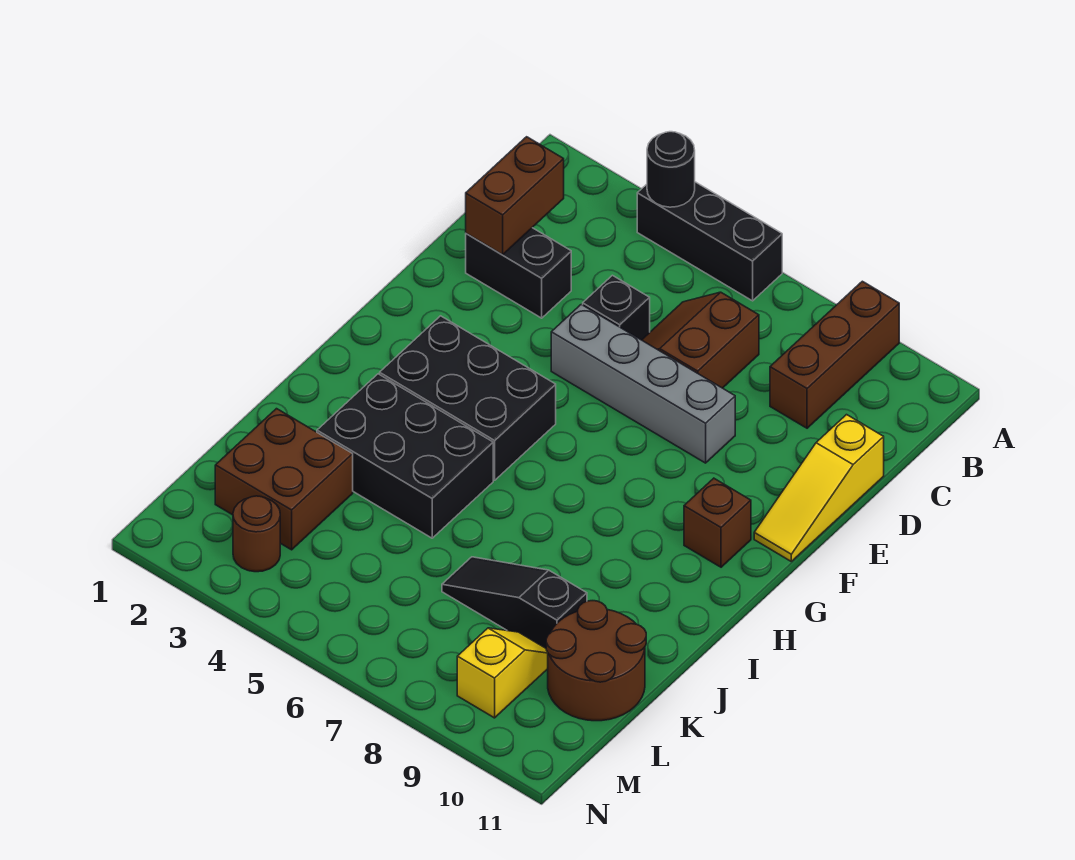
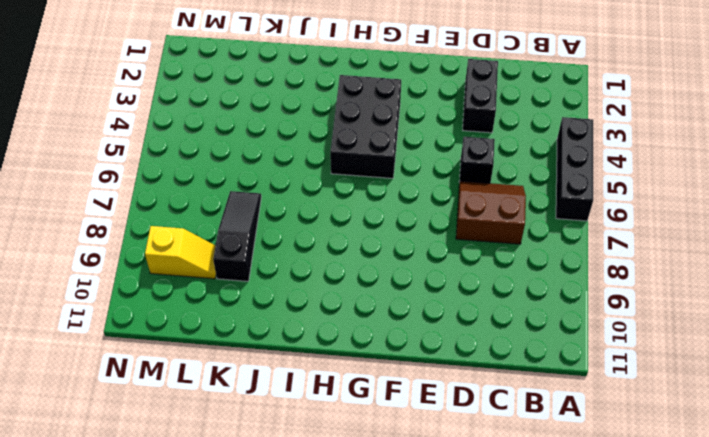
none -> brown brick A9:C9 level 1
none -> yellow slope D11:F11 level 1 top D
none -> grey brick E5:E8 level 1

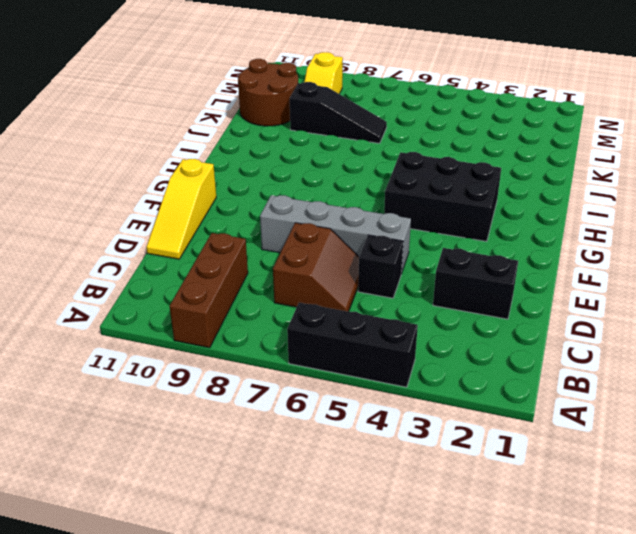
yellow slope D11:F11 level 1 top F -> yellow slope D11:F11 level 1 top D
none -> brown brick G10 level 1
none -> black brick I3:J5 level 1
none -> brown brick K2:L3 level 1

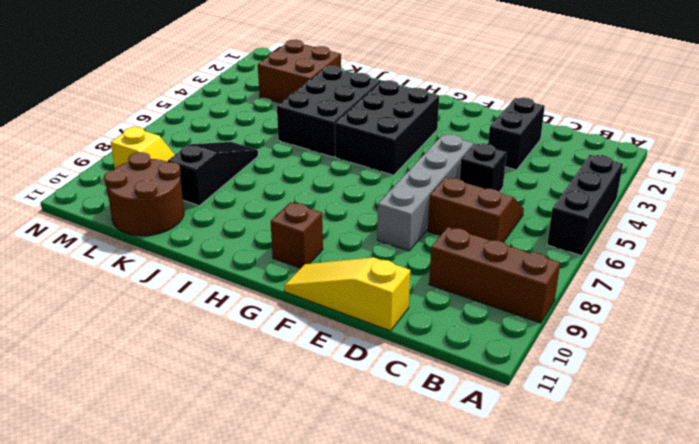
none -> brown round brick M3 level 1
none -> black round brick A4 level 2
none -> brown brick C2:D2 level 2

